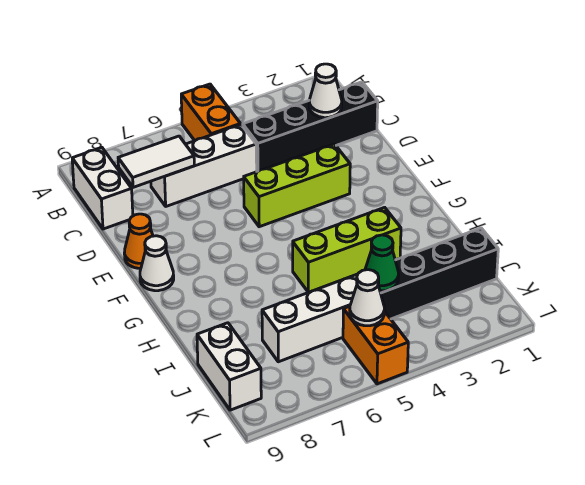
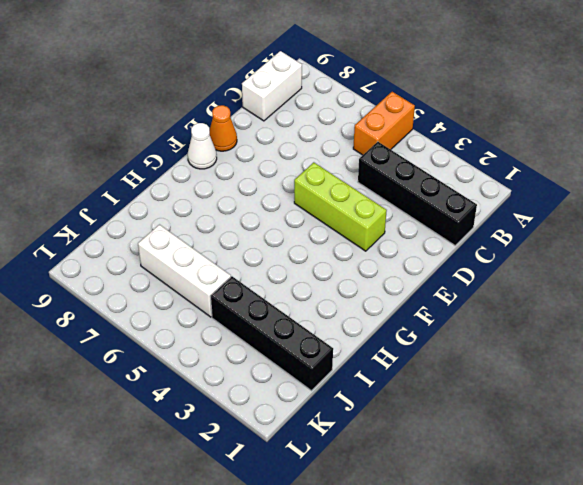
none -> white brick C5:C7 level 1
none -> lime brick H3:H5 level 1
none -> white brick J9:K9 level 1

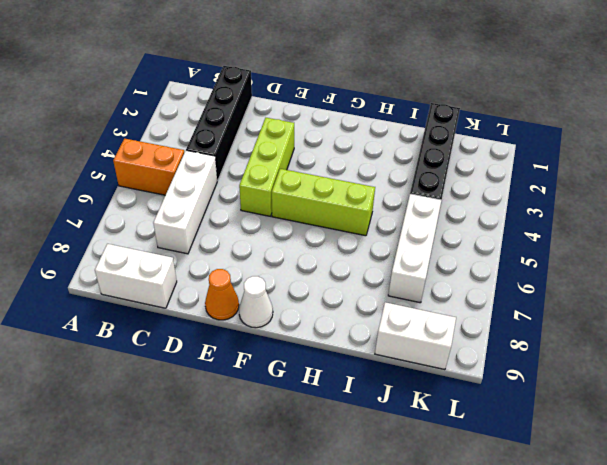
lime brick F5:H5 level 1 -> lime brick H3:H5 level 1
none -> orange brick K5:L5 level 1
none -> white cone C2 level 2
none -> white tile C7:C8 level 2

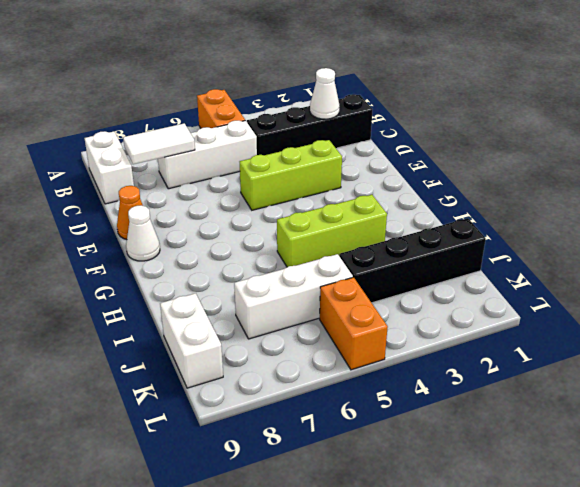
none -> green cone J4 level 2
none -> white cone K5 level 2

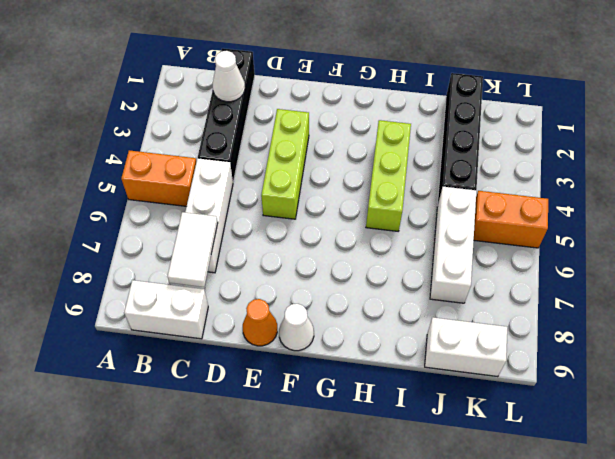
none -> green cone J4 level 2
none -> white cone K5 level 2

